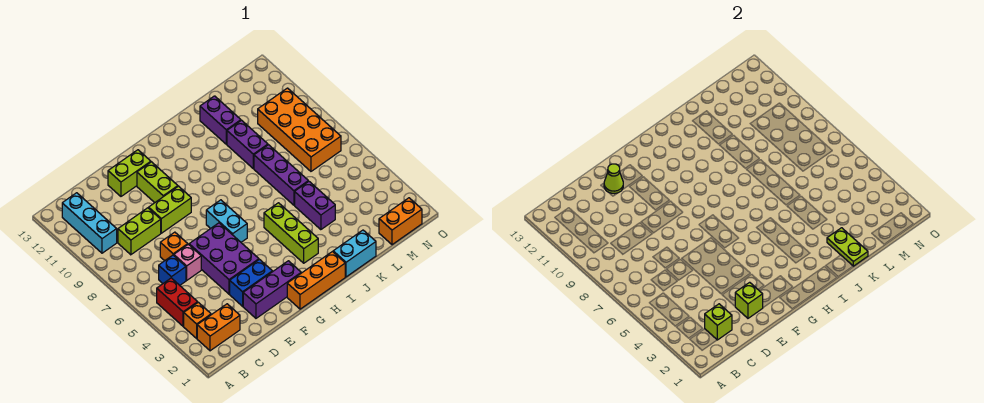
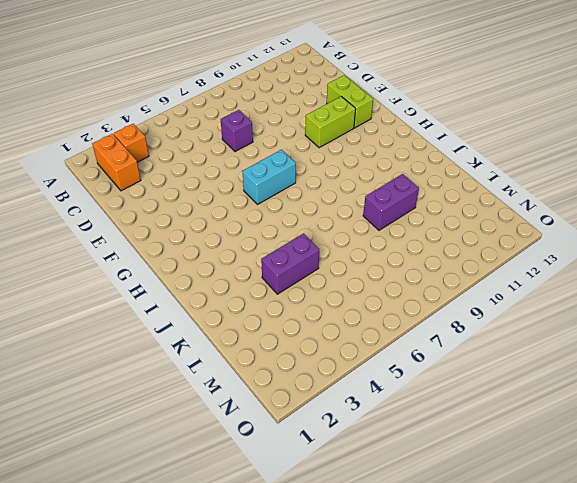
purple brick D7 level 1 -> orange brick D7 level 1
none -> red brick B4:B5 level 1
none -> cyan brick B10:B12 level 1
none -> blue brick C6 level 1

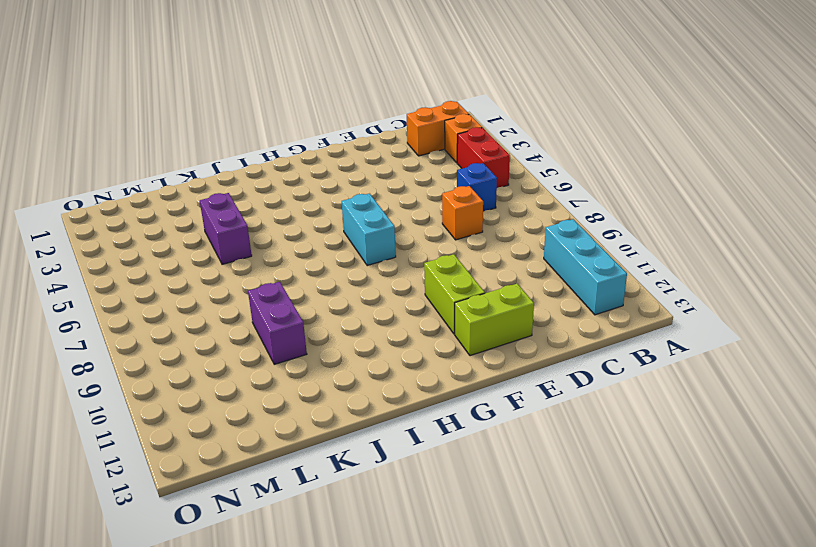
none -> lime brick C9:D9 level 1
none -> pink brick D6 level 1
none -> purple brick E2:G2 level 1

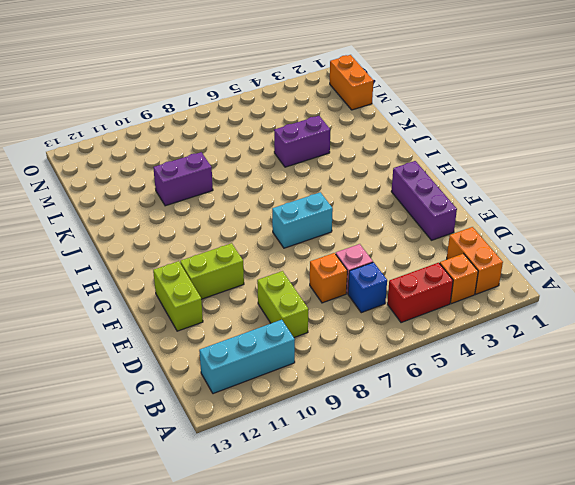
none -> blue brick E3:F3 level 1
none -> purple brick E4:F6 level 1
none -> lime brick E9:F9 level 1

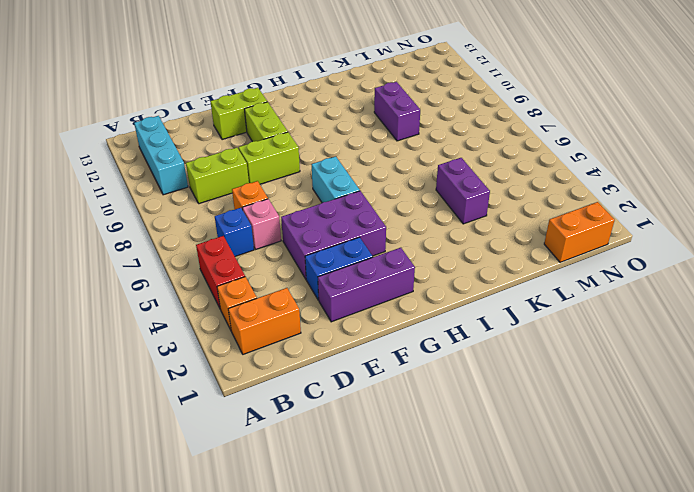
purple brick E4:G5 level 1 -> purple brick E4:F6 level 1
none -> orange brick G1:I1 level 1
none -> lime brick I3:I5 level 1
none -> cyan brick J1:K1 level 1

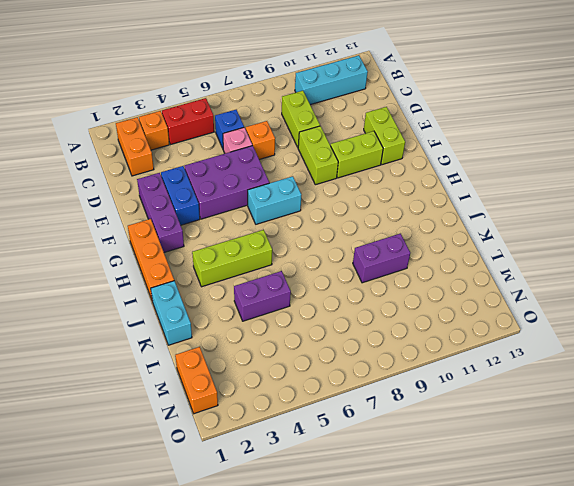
none -> purple brick K6:K8 level 1
none -> purple brick K11:K12 level 1
none -> orange brick M7:N10 level 1

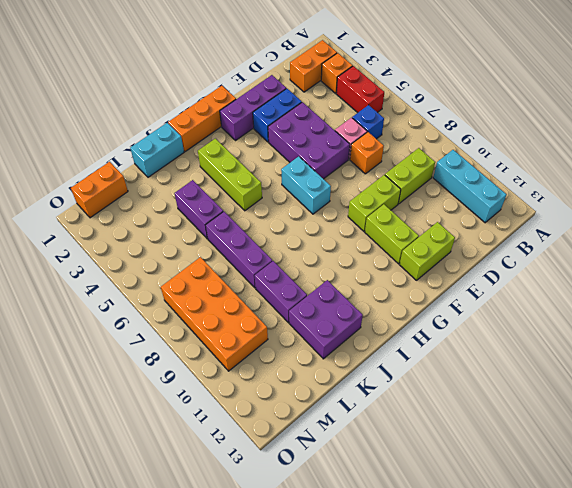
purple brick J11:K12 level 1 -> purple brick K11:K12 level 1
none -> lime brick C2 level 2
none -> lime brick E2 level 2
none -> lime cone E12 level 2

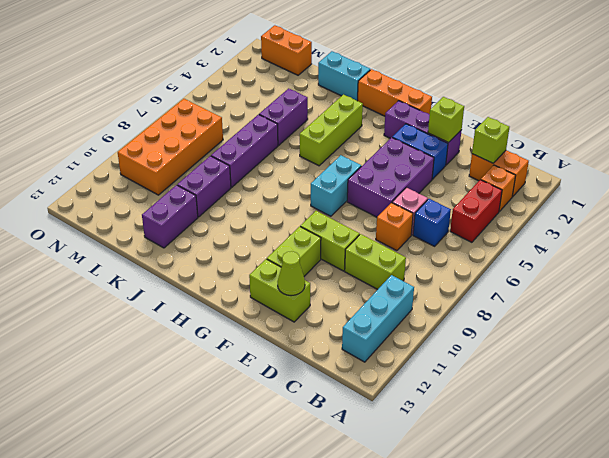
none -> lime plate K1:K2 level 2

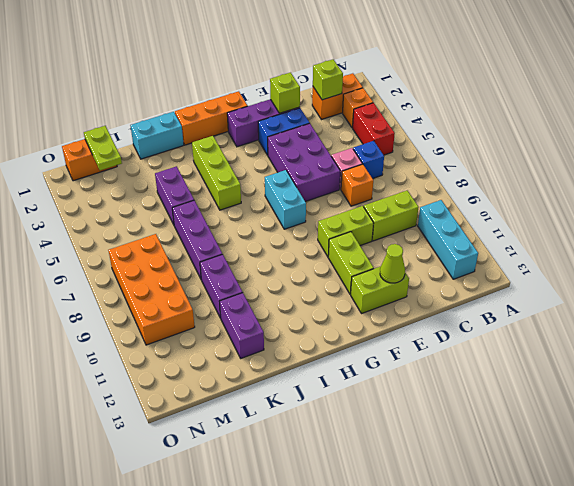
lime plate M1:M2 level 2 -> lime plate K1:K2 level 2

